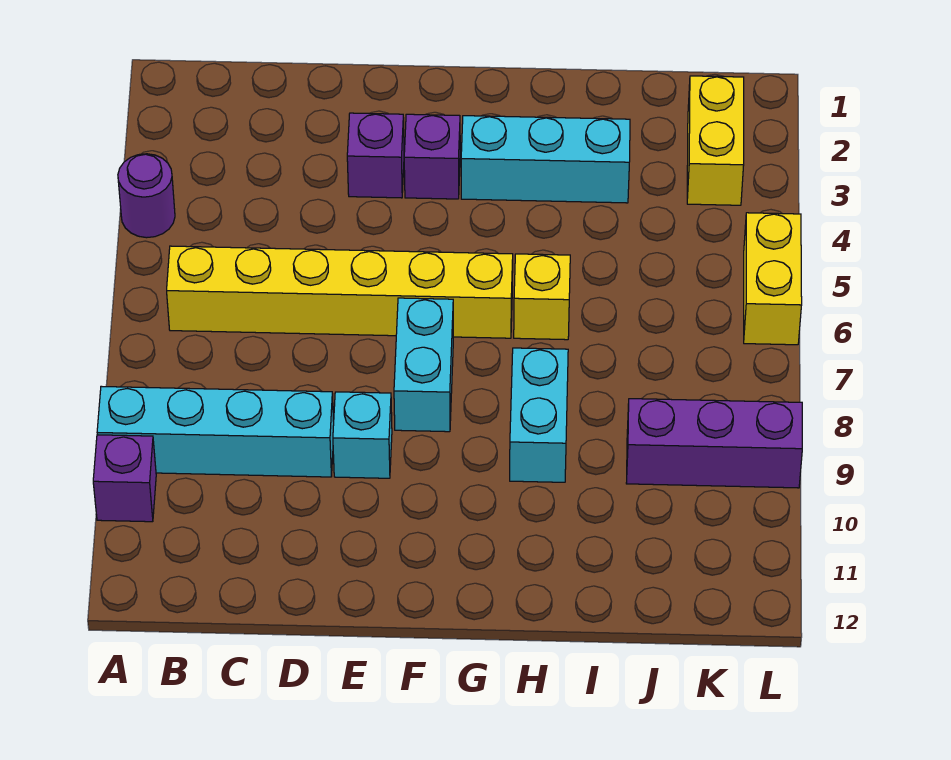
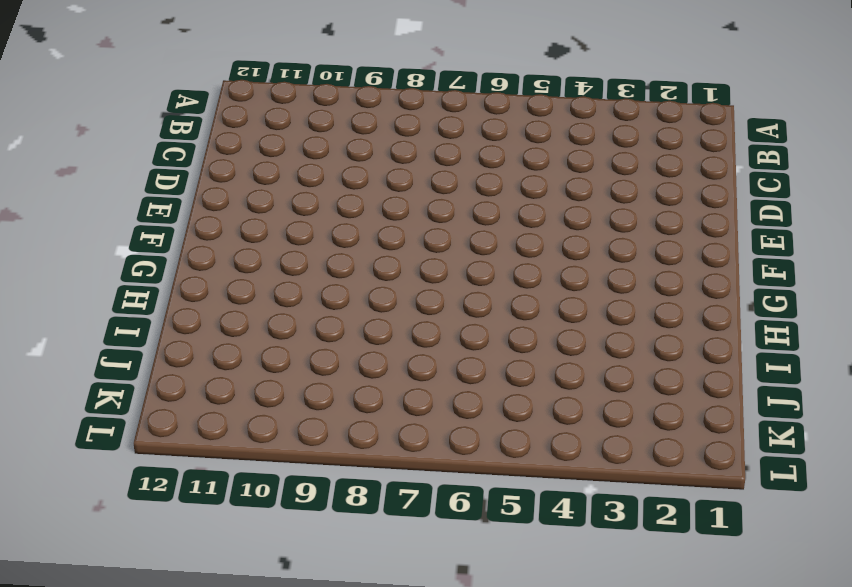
none -> purple round brick A4 level 1
none -> cyan brick A9:D9 level 1
none -> purple brick A10 level 1

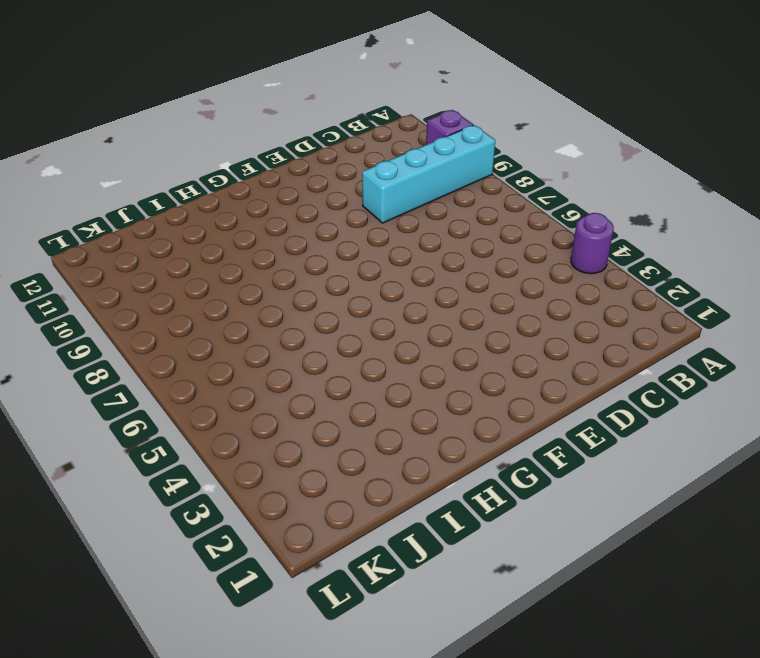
none -> yellow brick B6:G6 level 1
none -> purple brick E3 level 1
none -> cyan brick E9 level 1

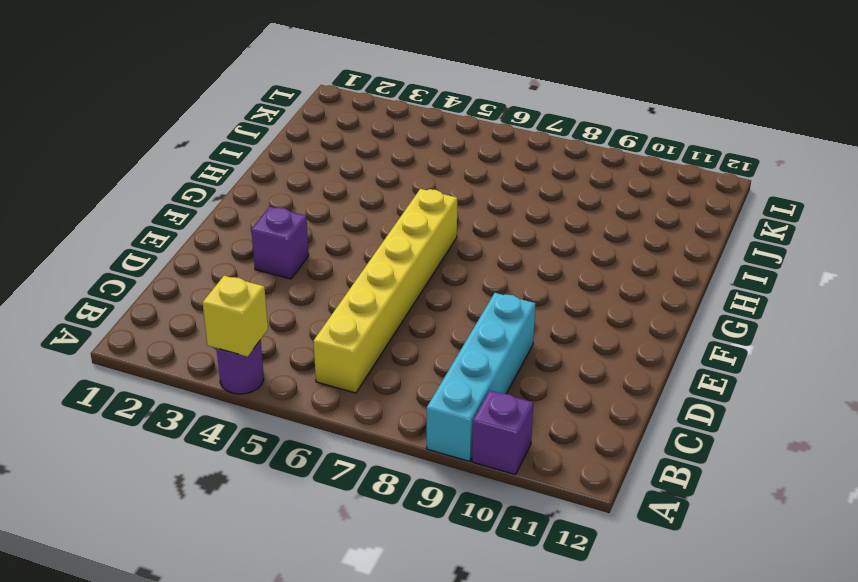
yellow brick A4 level 2 -> yellow brick H6 level 1
none -> cyan brick E9 level 1
none -> purple brick F3 level 1
none -> cyan brick F7:F8 level 1

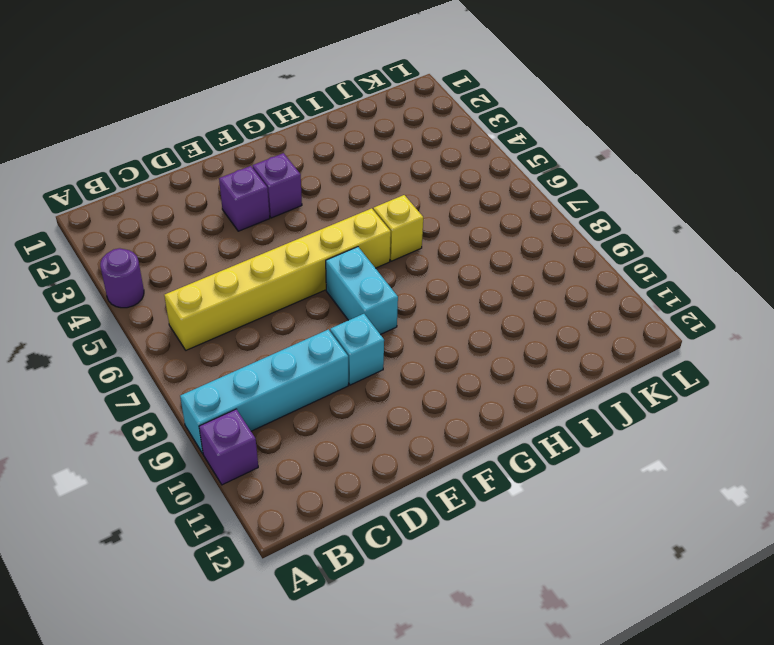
none -> cyan brick G3:I3 level 1
none -> cyan brick H8:H9 level 1
none -> purple brick J9:L9 level 1

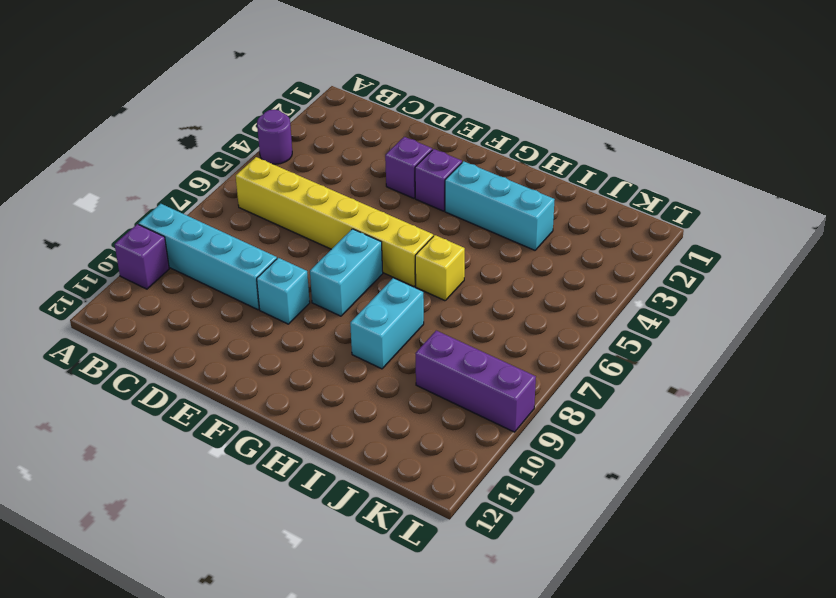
none -> yellow brick K2:K3 level 1
none -> yellow brick L5:L6 level 1

